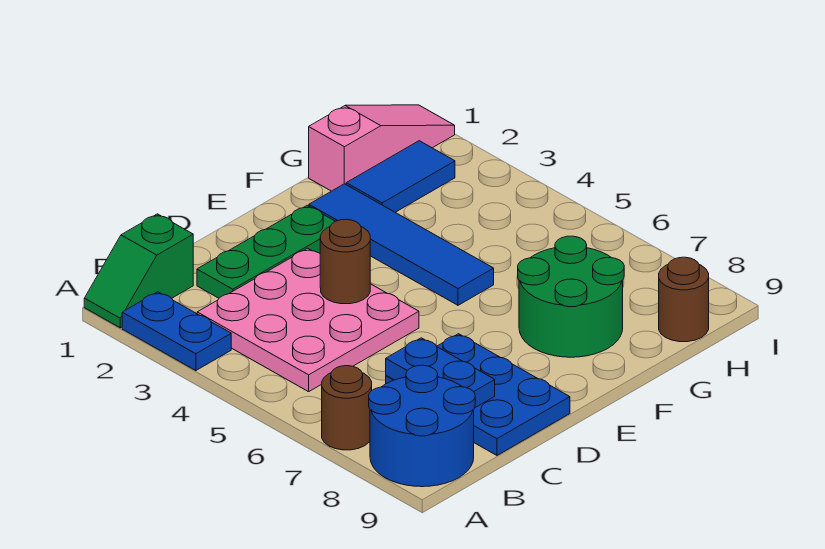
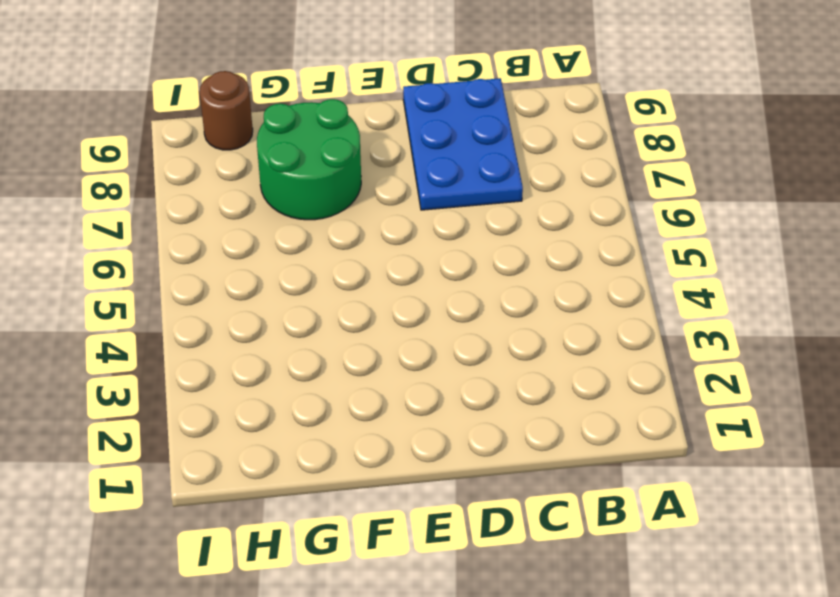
none -> green slope A1:B1 level 1 top B
none -> blue plate A2:A3 level 1
none -> brown round brick A7 level 1

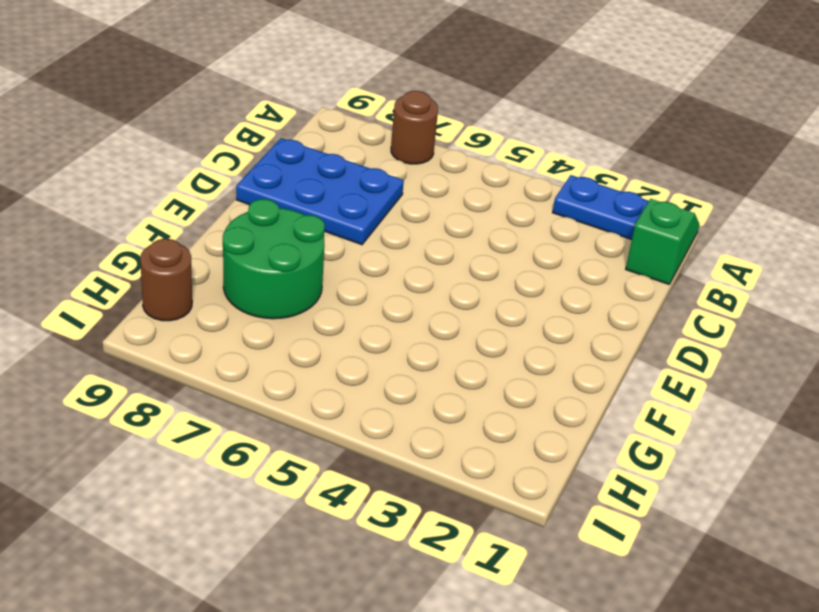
none -> blue round brick A8:B9 level 1
none -> pink plate B3:D5 level 1
none -> green plate C2:E2 level 1

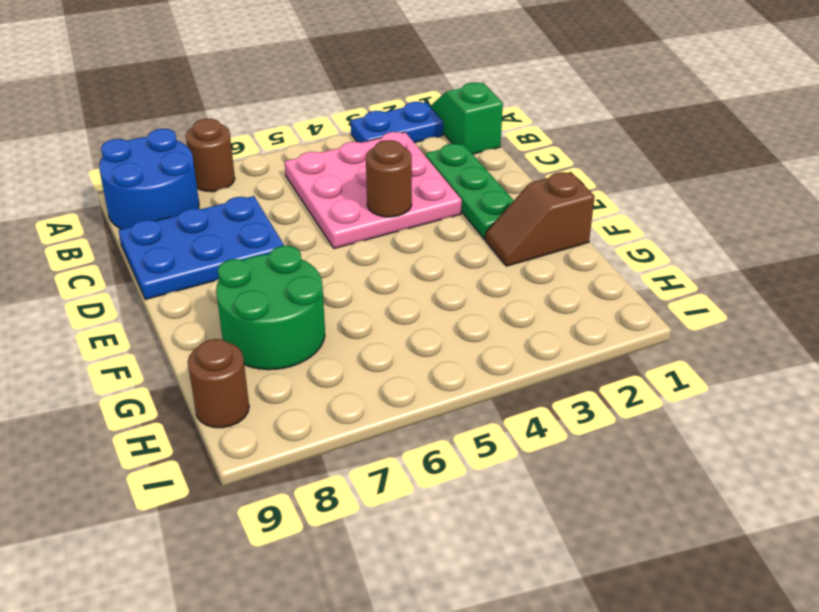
brown slope F1:F2 level 1 top 1 -> blue tile F2:F5 level 1
none -> pink slope G1:I1 level 1 top G
none -> blue tile G2:H2 level 1
none -> blue plate C7:C8 level 2

